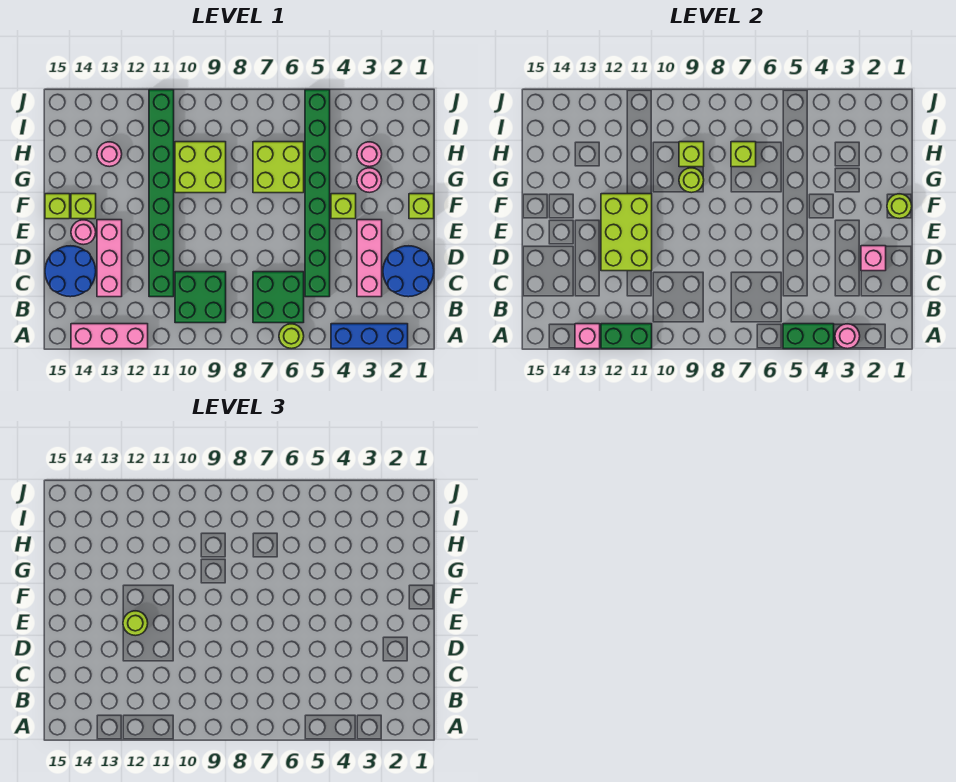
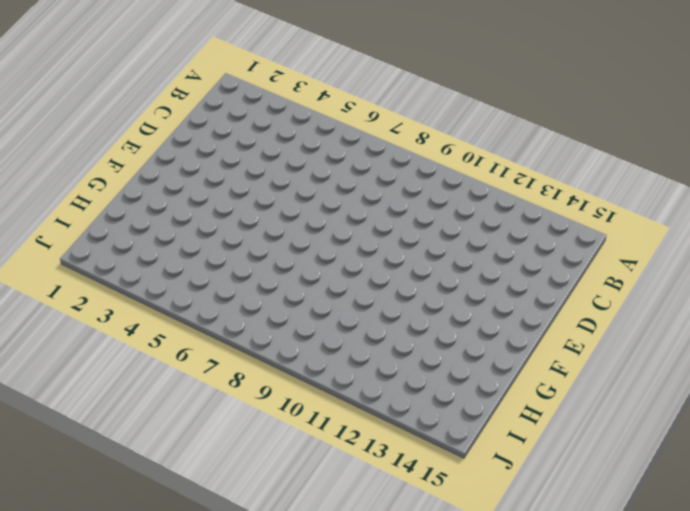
none -> blue brick A2:A4 level 1
none -> lime round brick A6 level 1
none -> pink brick A12:A14 level 1
none -> green brick B6:C7 level 1

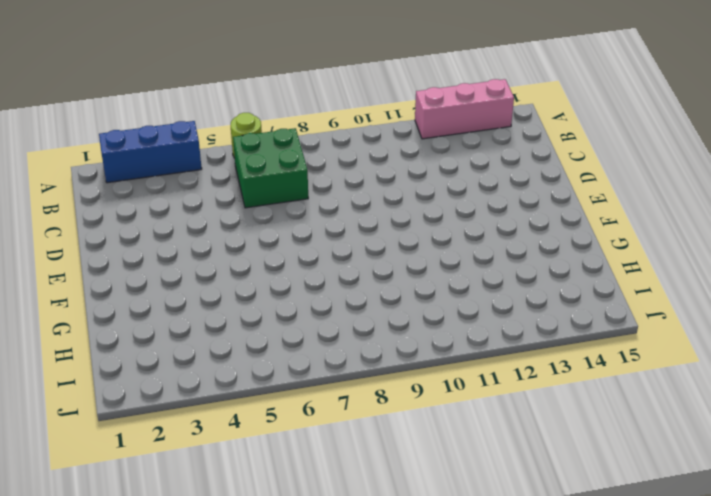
none -> green brick B9:C10 level 1
none -> blue round brick C1:D2 level 1
none -> pink brick C3:E3 level 1
none -> green brick C5:J5 level 1

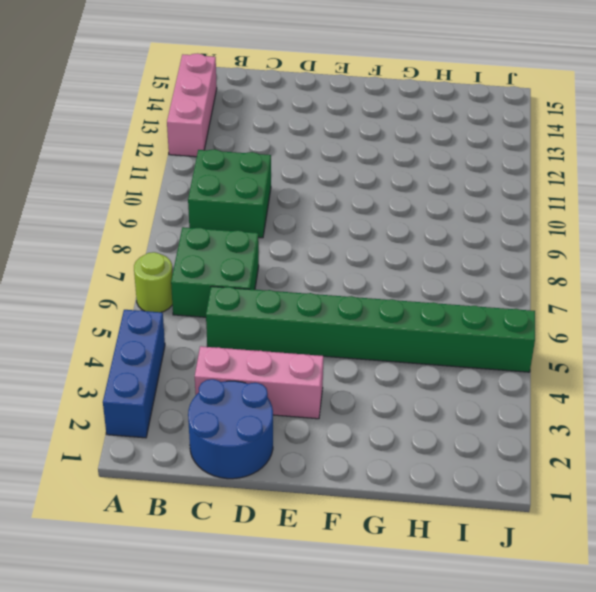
none -> green brick C11:J11 level 1
none -> pink brick C13:E13 level 1
none -> blue round brick C14:D15 level 1
none -> pink round brick E14 level 1

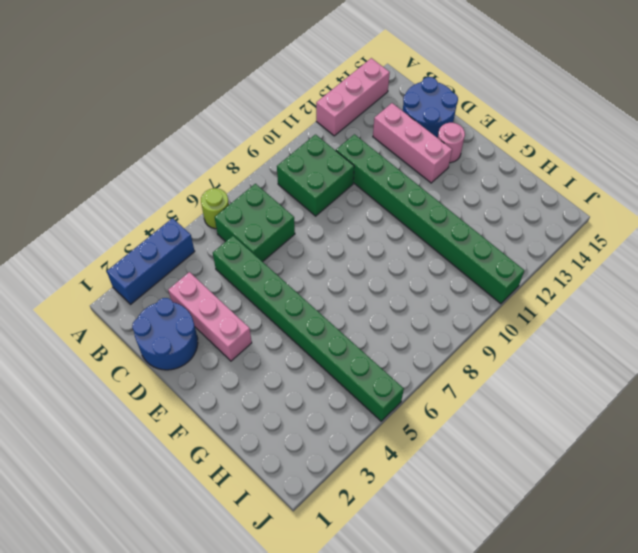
none -> lime brick F1 level 1
none -> lime brick F4 level 1
none -> lime brick F14 level 1
none -> lime brick F15 level 1

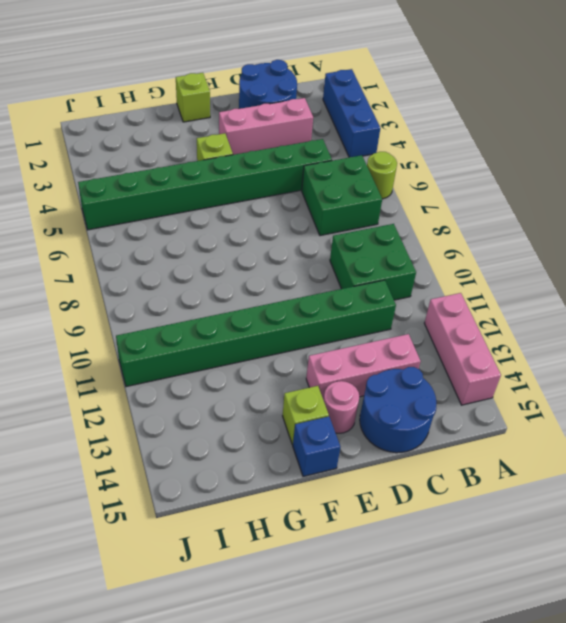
blue brick F15 level 1 -> lime brick F15 level 1
none -> pink round brick G3 level 1
none -> lime brick G6:H7 level 1
none -> lime brick G9:H10 level 1
none -> pink round brick H3 level 1

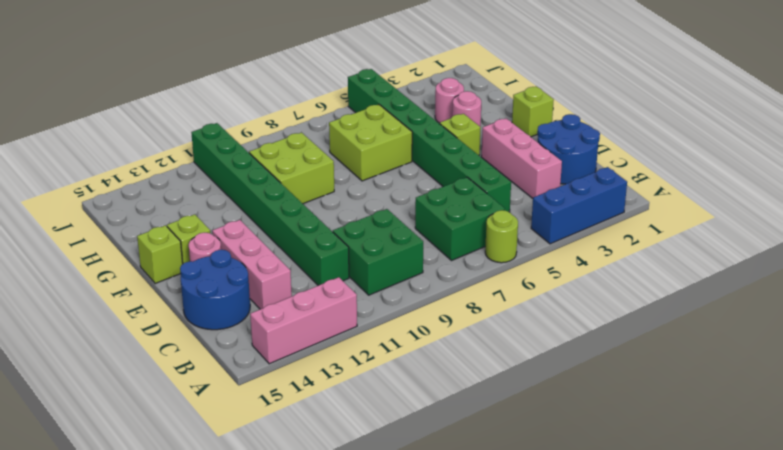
none -> pink round brick H13 level 1
none -> pink round brick A3 level 2
none -> green brick A4:A5 level 2
none -> green brick A11:A12 level 2

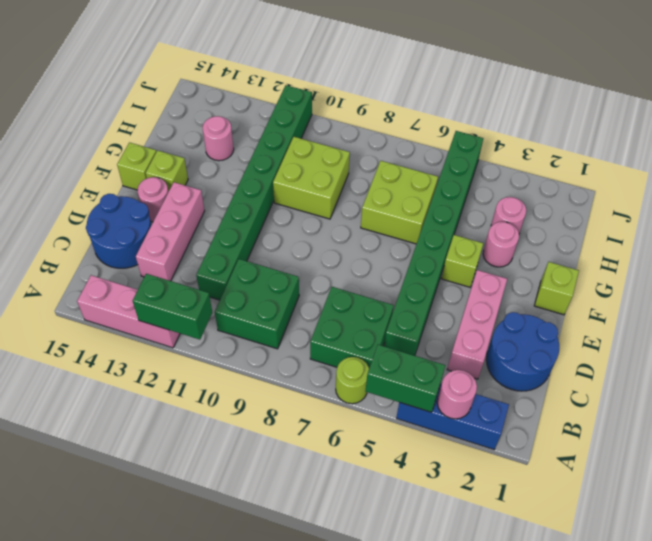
none -> pink brick A13 level 2
none -> pink brick D2 level 2
none -> lime brick D11:F12 level 2
none -> lime round brick F1 level 2

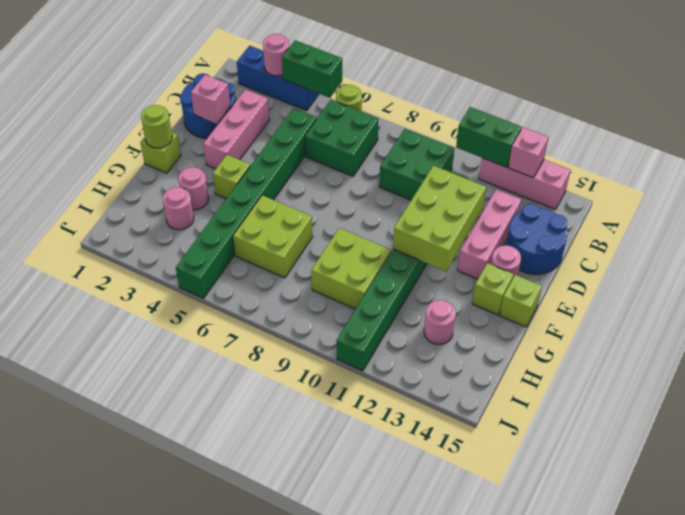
none -> lime round brick G9 level 2
none -> lime brick H7 level 2
none -> lime brick H9 level 2
none -> lime round brick E12 level 3

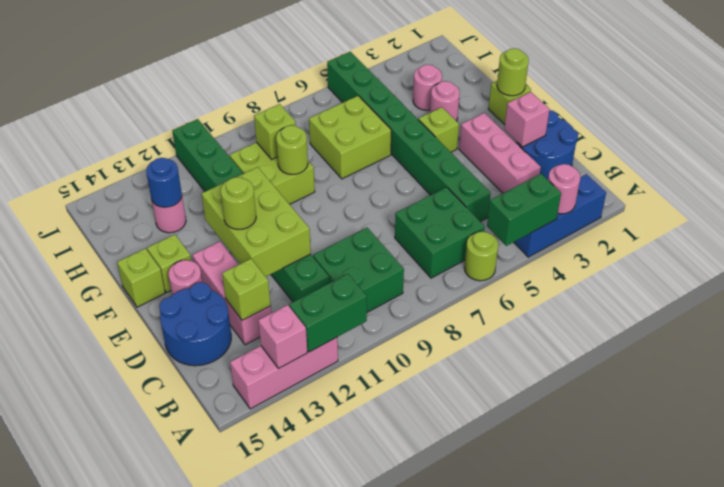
lime brick C13 level 2 -> lime brick H7 level 2
blue round brick H13 level 2 -> none

